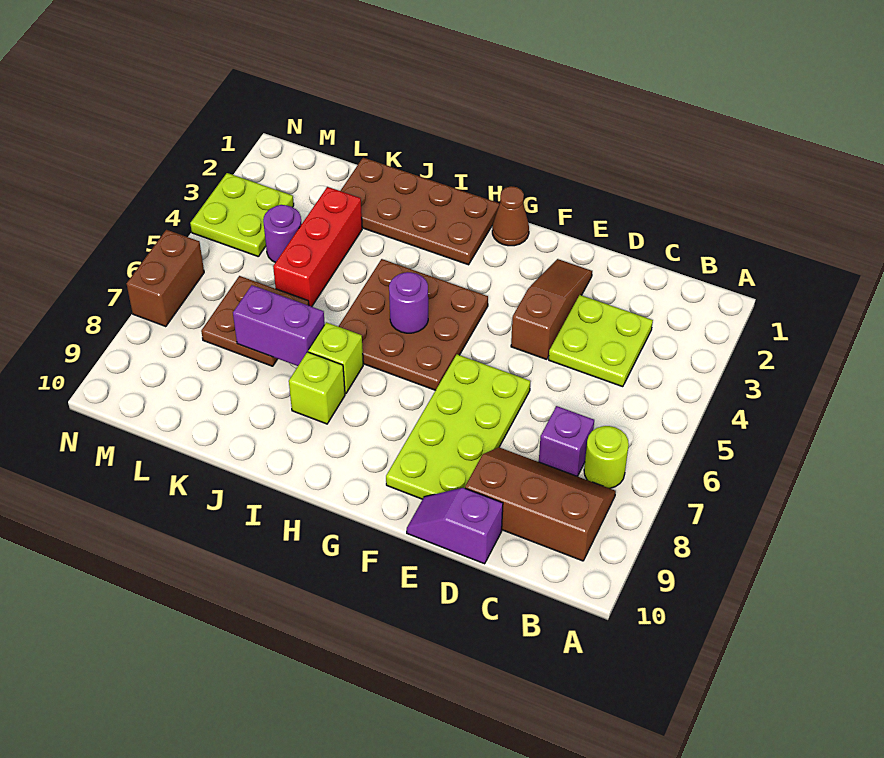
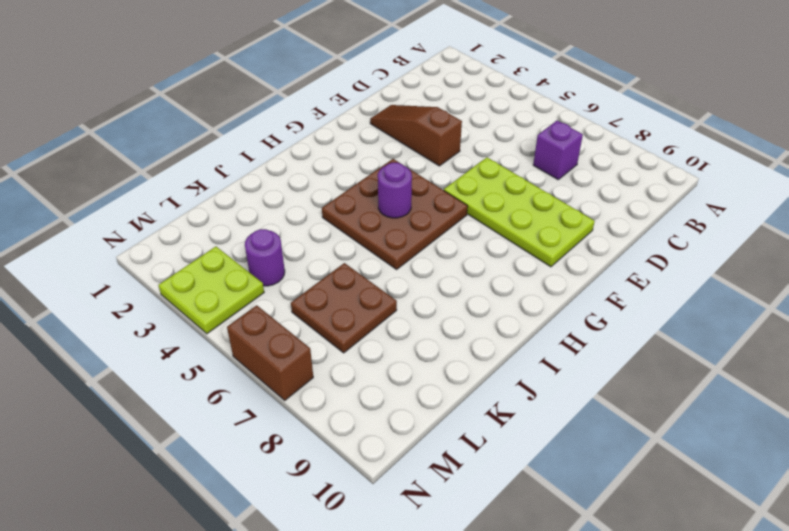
none -> lime round brick B7 level 1
none -> brown slope B8:D9 level 1 top 9
none -> lime plate C3:D4 level 1

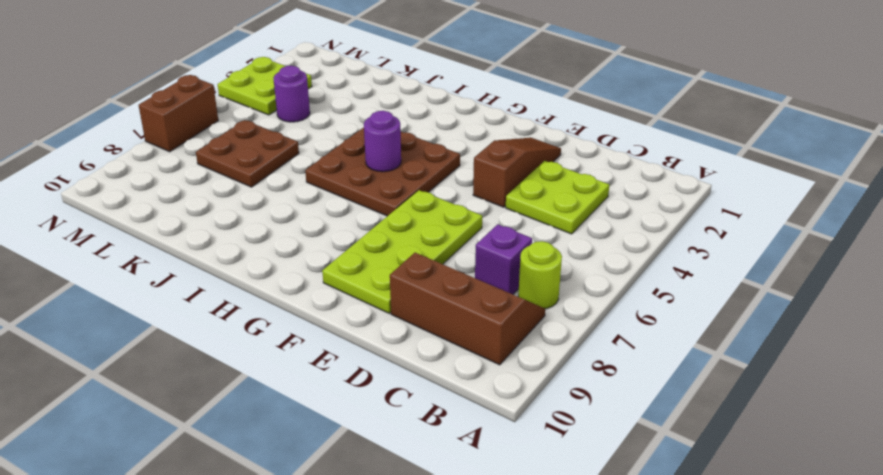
none -> purple slope D10:E10 level 1 top D
none -> brown cone G1 level 1
none -> brown plate H1:K2 level 1

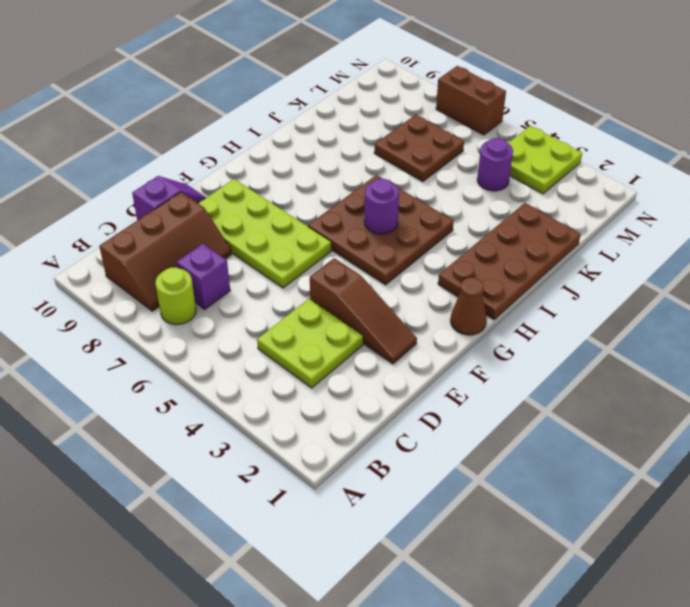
none -> lime brick I7 level 1
none -> lime brick I8 level 1
none -> red brick K3:K5 level 1

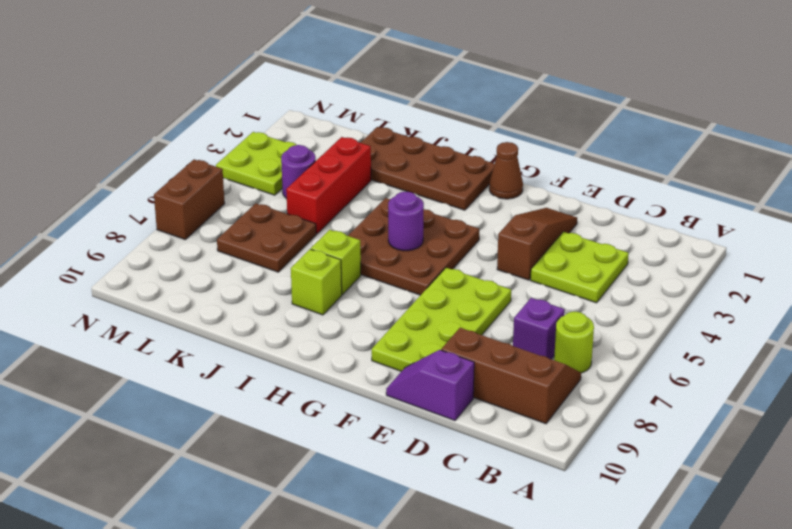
none -> purple brick J7:K7 level 2

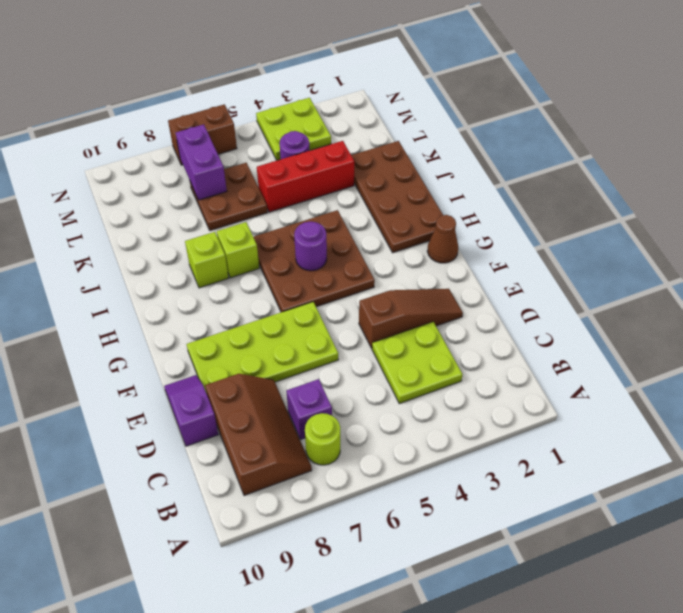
purple brick L7:M7 level 2 -> purple brick J7:K7 level 2

